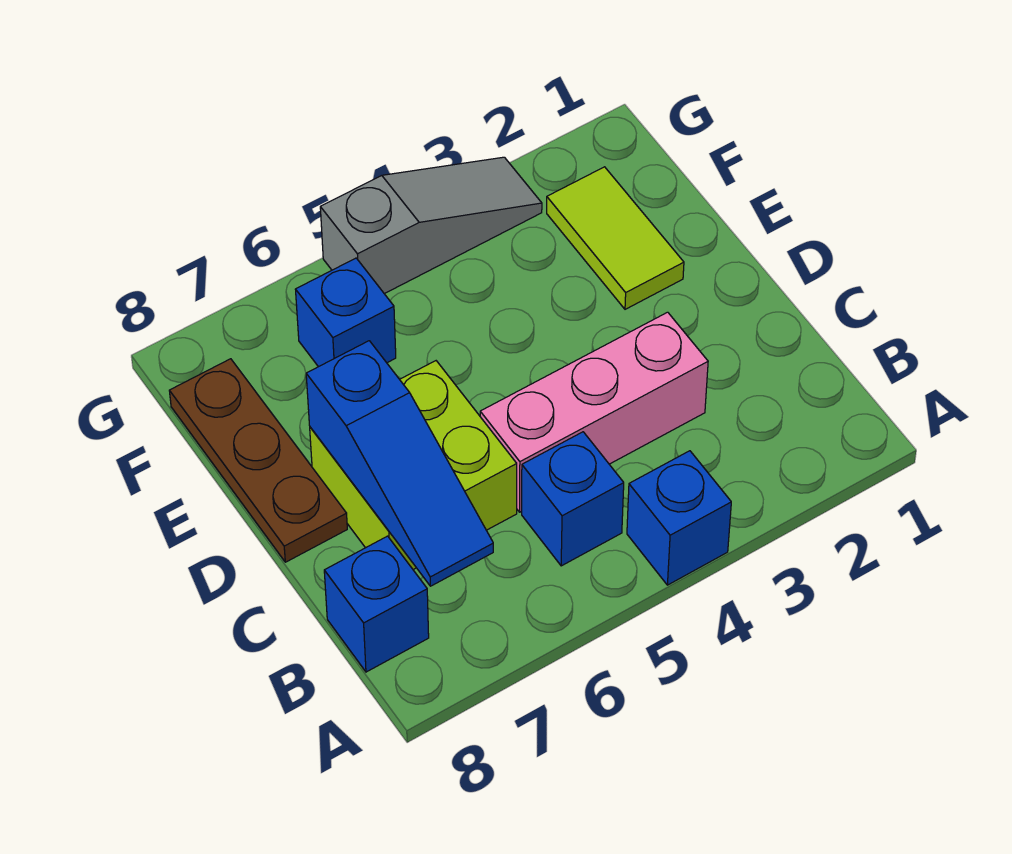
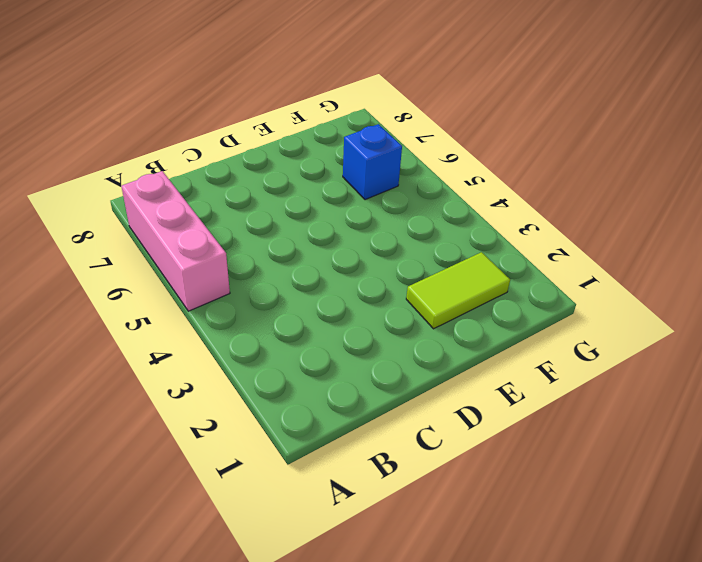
pink brick A5:A7 level 1 -> pink brick C3:C5 level 1
none -> blue brick A4 level 1
none -> blue brick B5 level 1

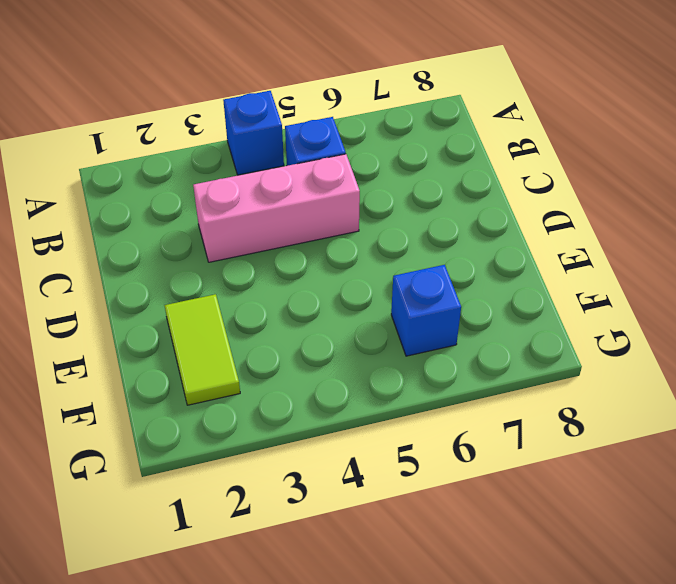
none -> blue brick B8 level 1
none -> lime brick C6:D7 level 1

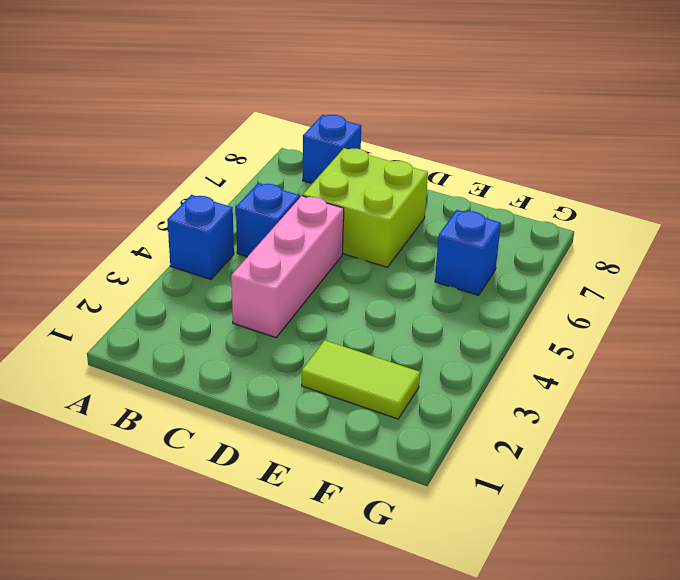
none -> brown plate D8:F8 level 1
none -> grey slope G3:G5 level 1 top 5

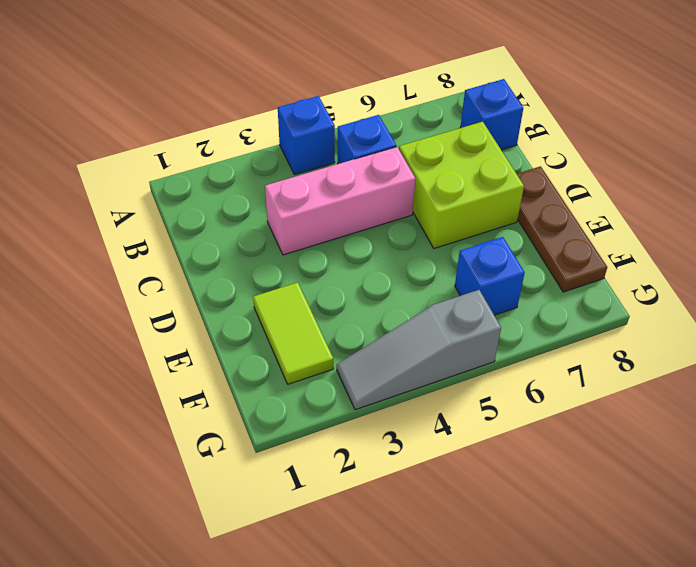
none -> blue slope B7:D7 level 2 top D

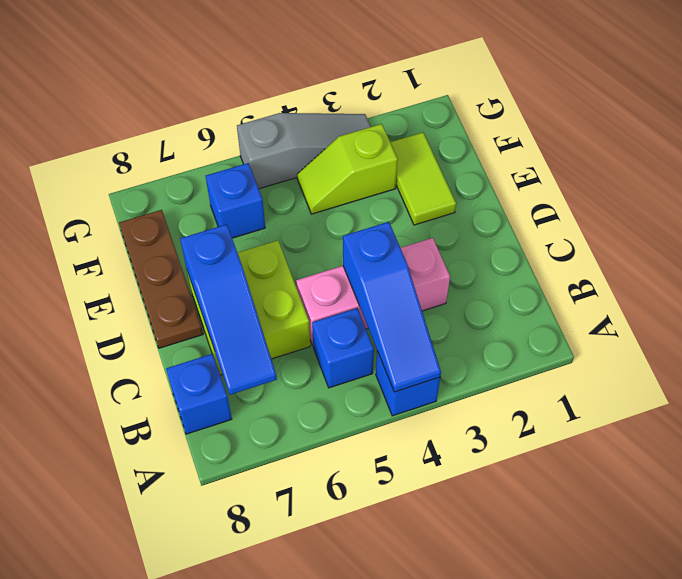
blue slope A4:C4 level 2 top C -> none
lime slope F3:F4 level 1 top 3 -> none

